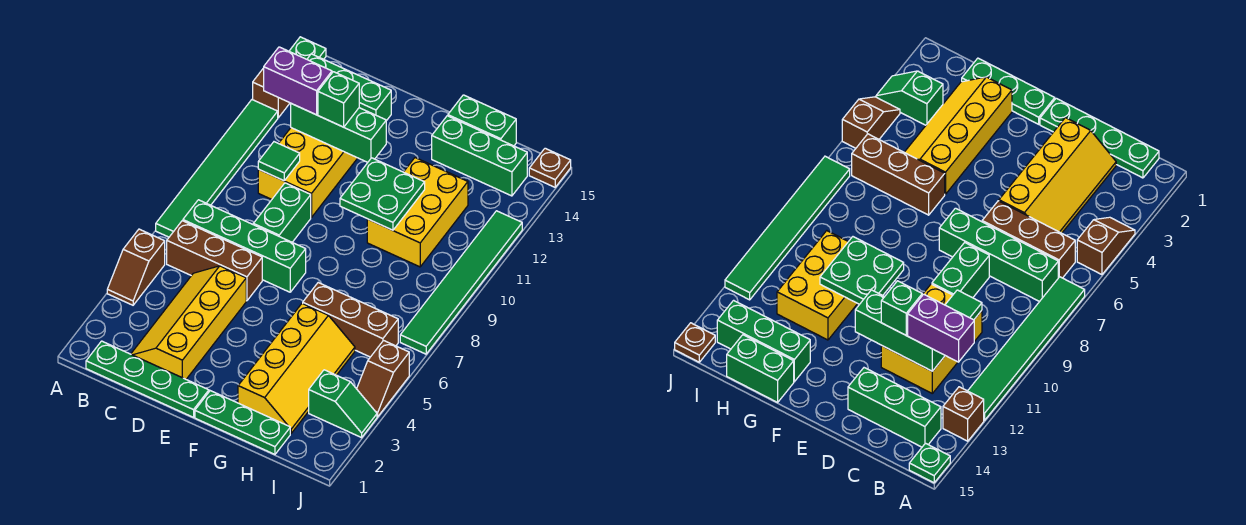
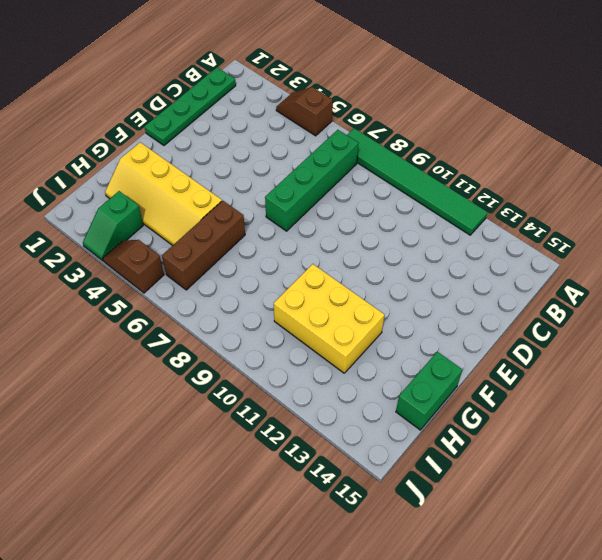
none -> brown brick A13 level 1
none -> green plate A15 level 1
none -> brown brick B6:D6 level 1

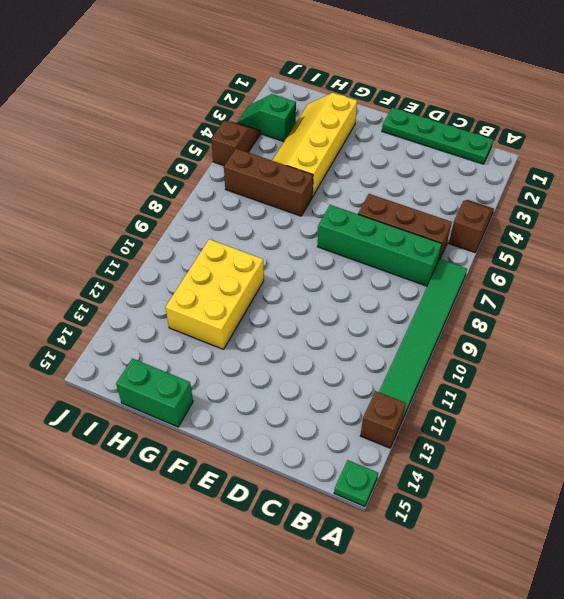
none -> green brick B14:D14 level 1
none -> yellow slope C2:D5 level 1 top D
none -> yellow brick C10:D12 level 1

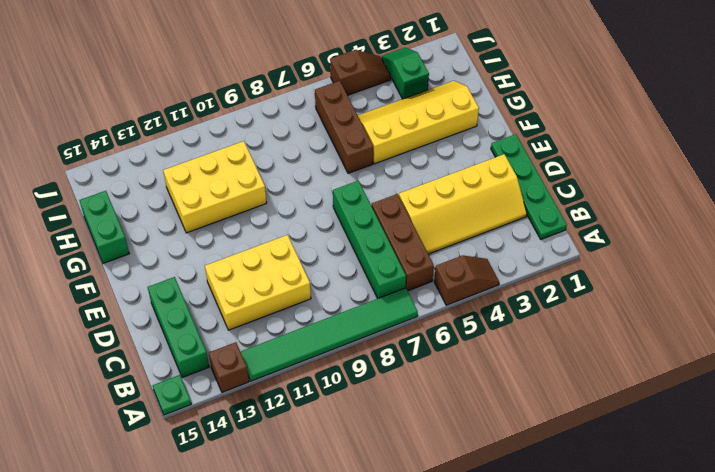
none -> green brick D8:D9 level 1
none -> green plate F1:H1 level 1
none -> green brick G14:I14 level 1

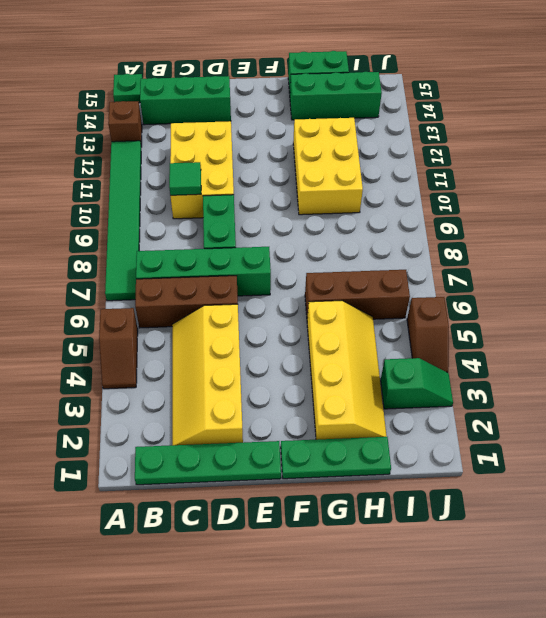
none -> green tile J7:J12 level 1
none -> brown plate J15 level 1
none -> green brick C12:E12 level 2

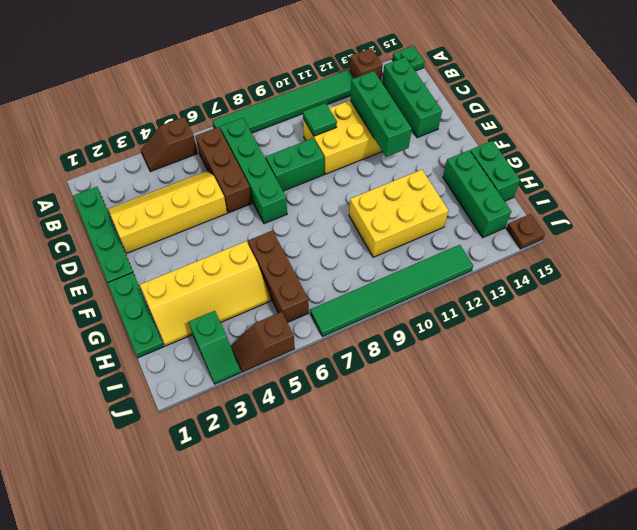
none -> green plate F10:G11 level 2
none -> purple brick B12:C12 level 3
none -> green brick D12 level 3

